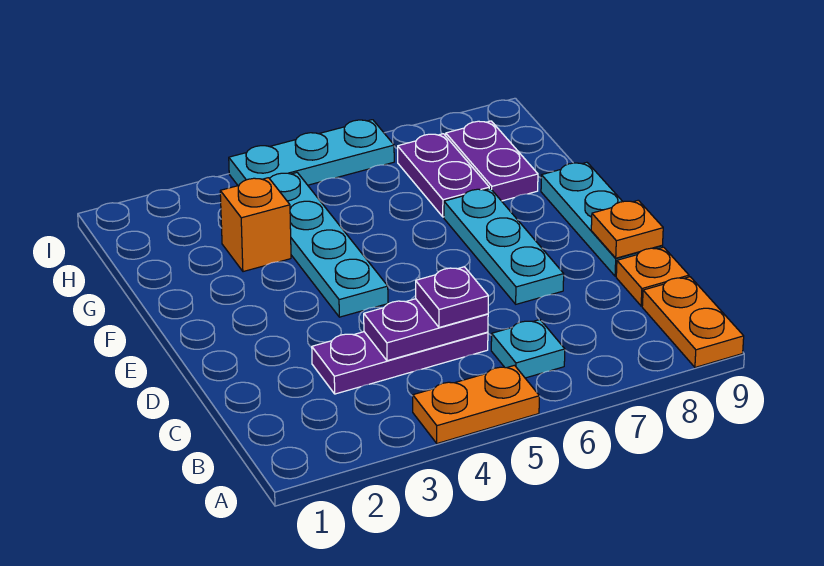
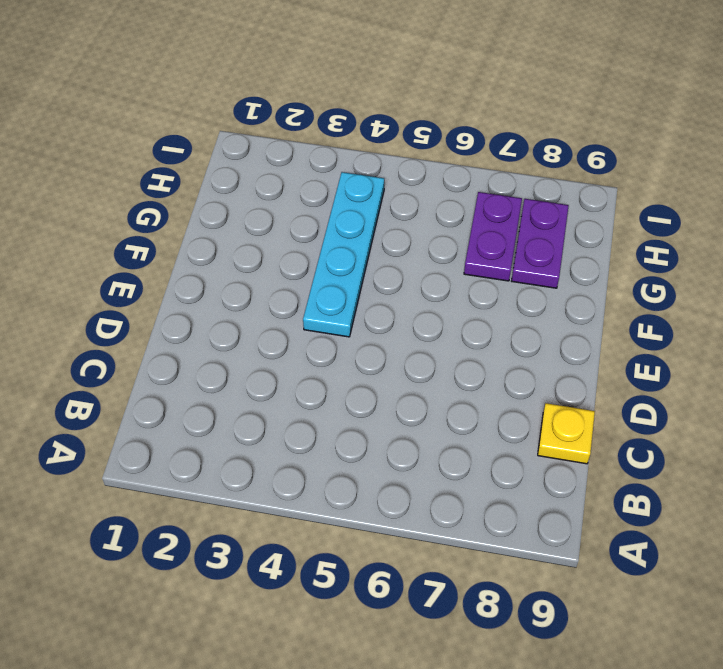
yellow plate C9 level 1 -> orange plate C9 level 1
none -> orange plate A4:A5 level 1
none -> orange plate A9:B9 level 1
none -> cyan plate B6 level 1

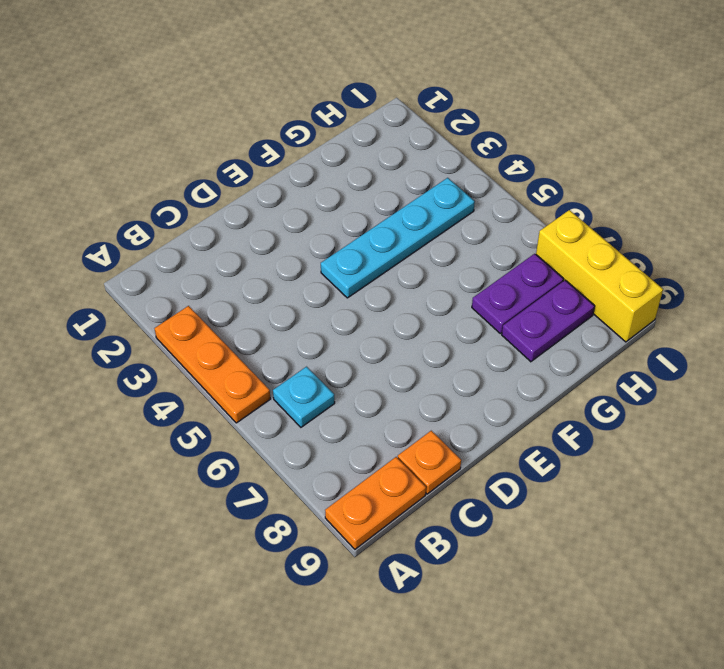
orange plate A3:A5 level 1 -> orange plate A4:A5 level 1
yellow brick I7:I9 level 1 -> none
none -> purple plate C3:C5 level 1
none -> cyan plate D7:F7 level 1
none -> cyan plate D9:F9 level 1

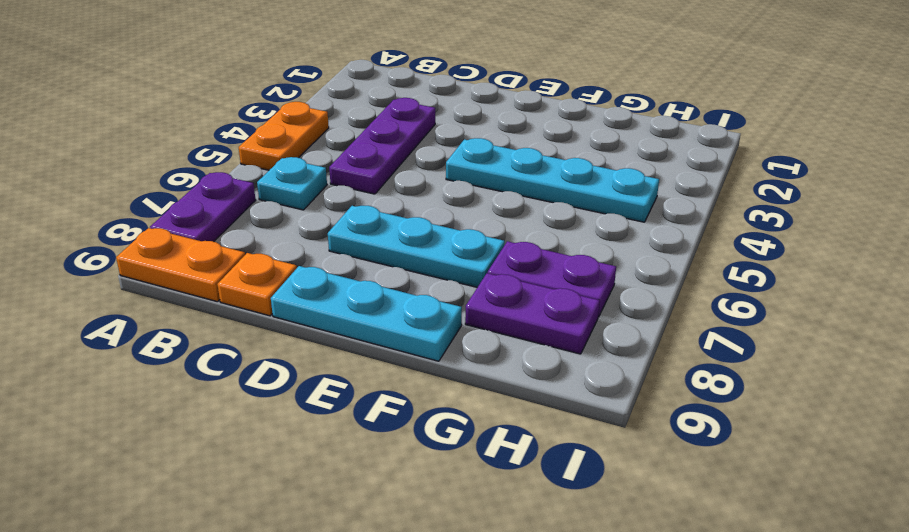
purple plate A7:A8 level 1 -> purple plate C4:C5 level 2
none -> orange brick G3 level 1
none -> cyan plate I4:I6 level 1
none -> orange plate D9 level 2

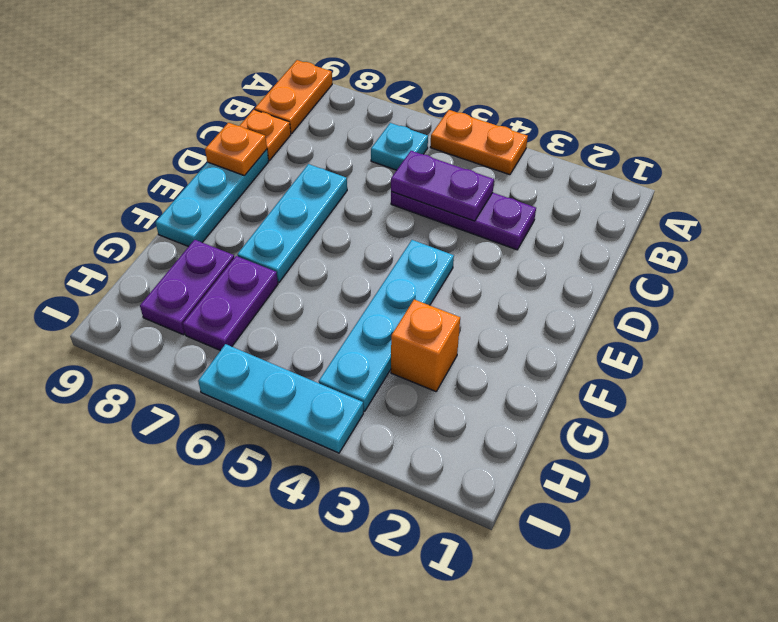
none -> purple plate C5 level 3

